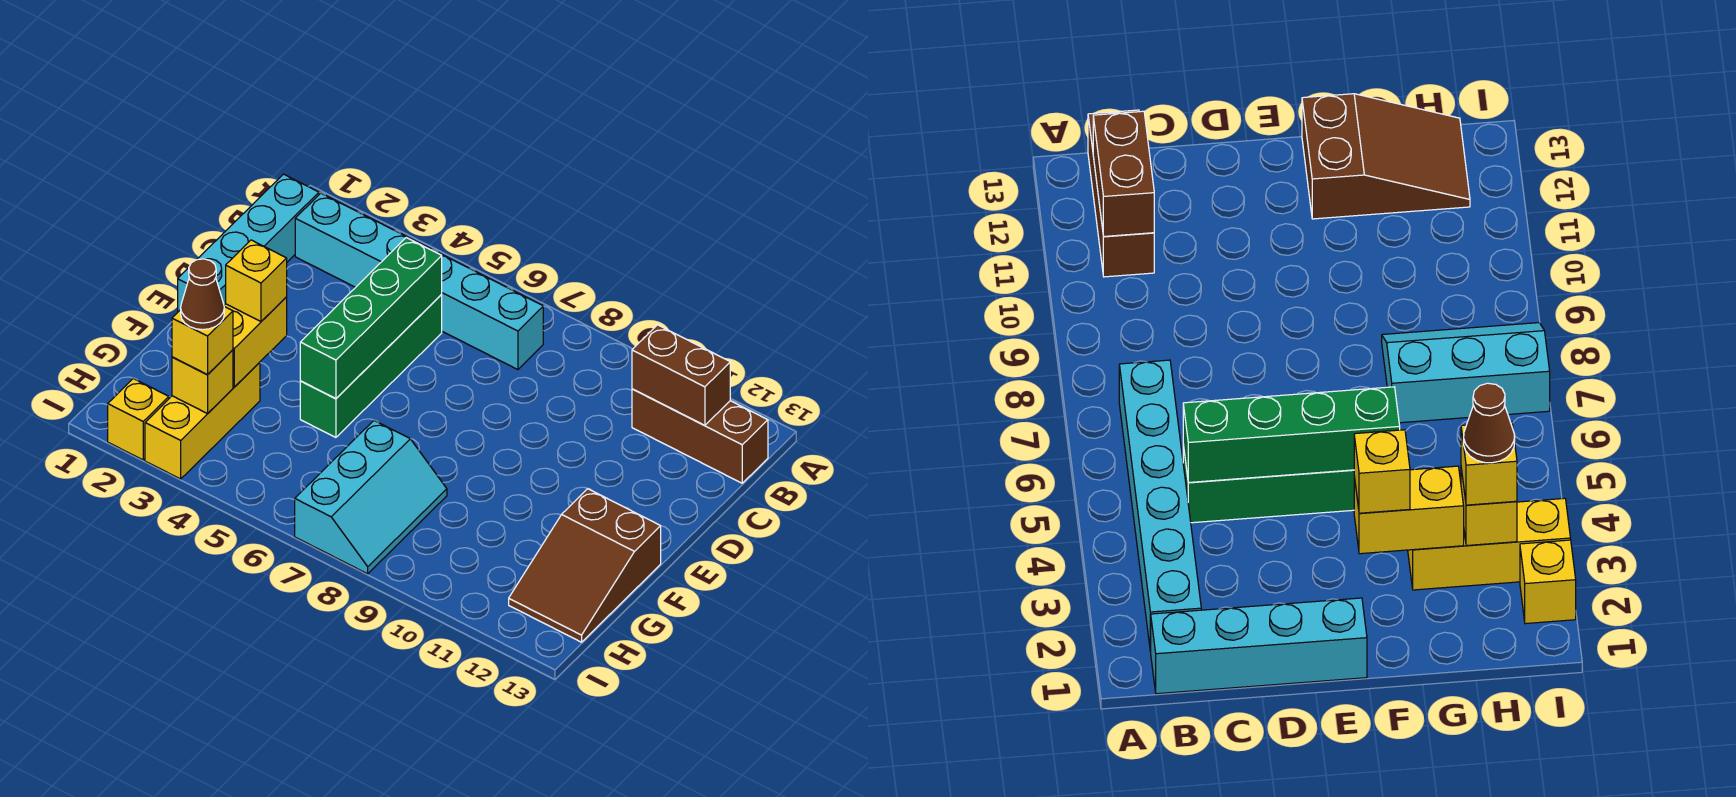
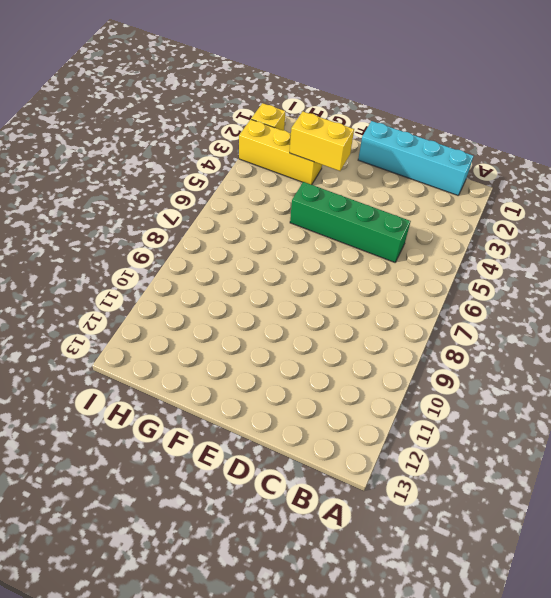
none -> cyan brick B2:B7 level 1
none -> brown brick B11:B13 level 1
none -> brown slope F12:H13 level 1 top F

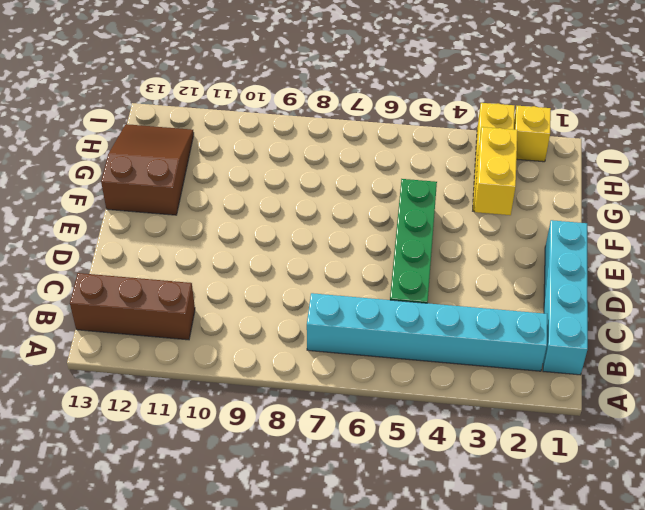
none -> cyan slope G7:I8 level 1 top 7
none -> brown brick B11:B12 level 2
none -> green brick C5:F5 level 2

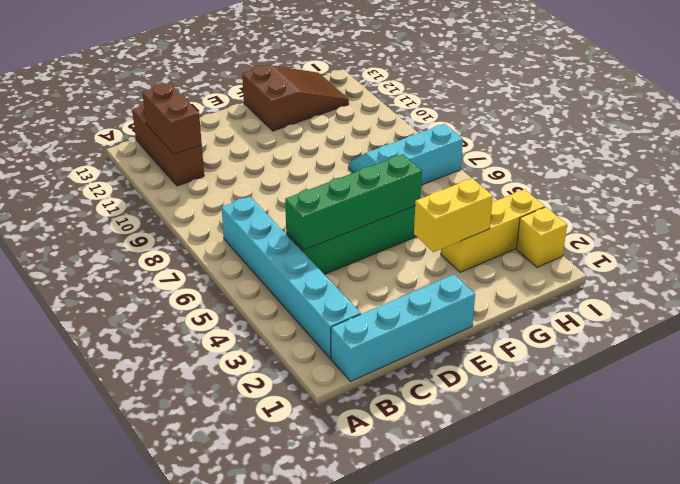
none -> yellow brick H3 level 2
none -> yellow brick F3 level 3
none -> yellow brick H3 level 3

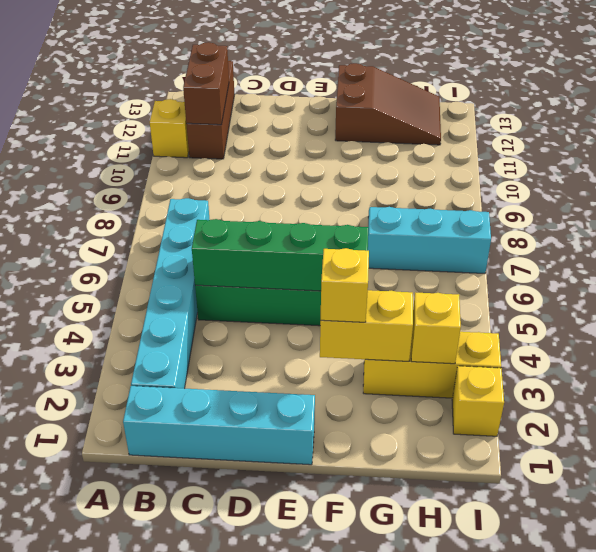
yellow brick A11 level 1 -> yellow brick H3 level 3
none -> brown cone H3 level 4

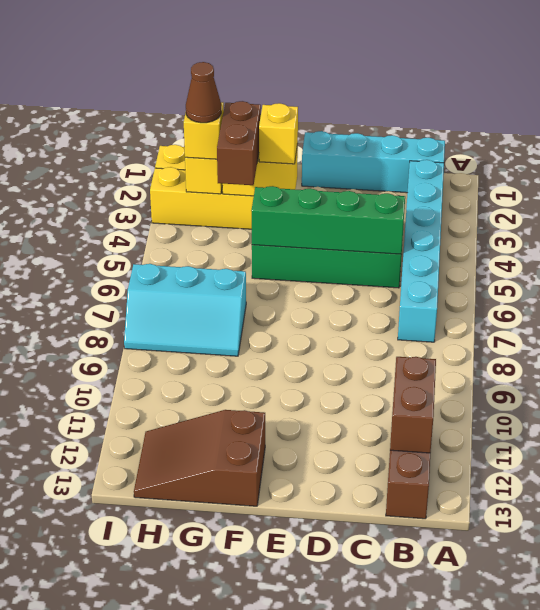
brown brick G3:G4 level 3 -> none

